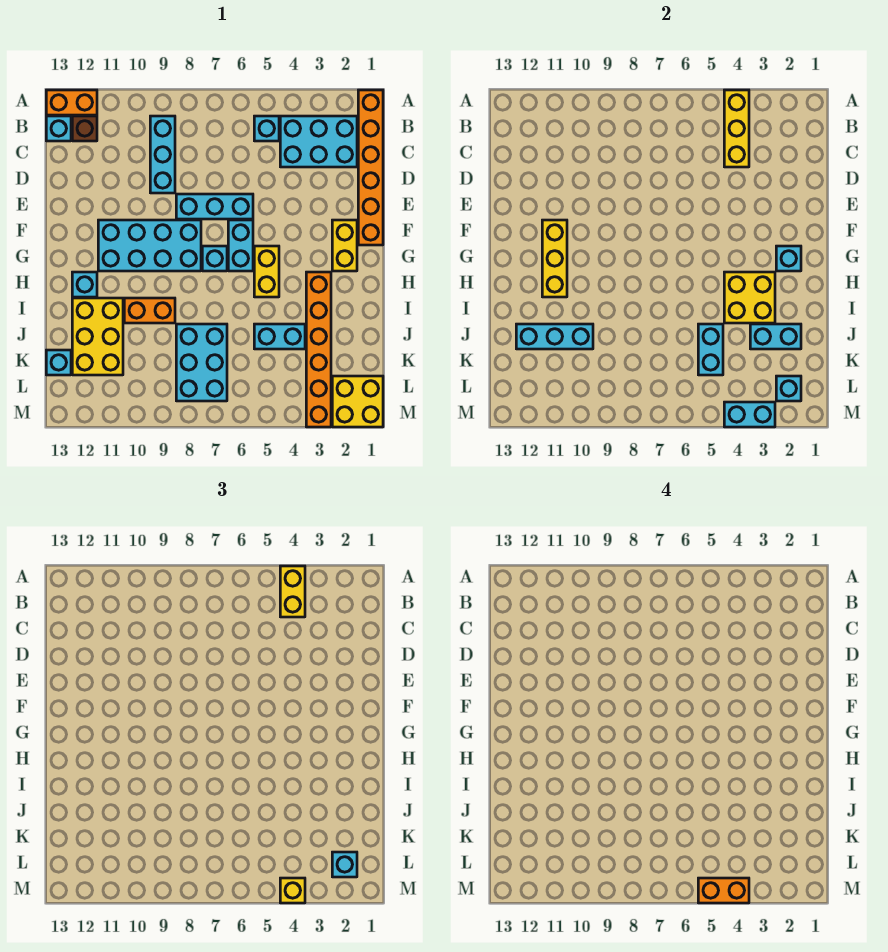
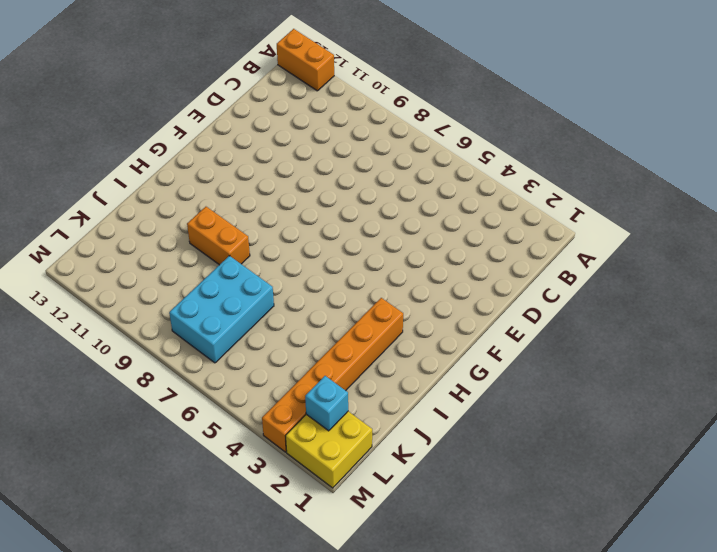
none -> orange brick A1:F1 level 1
none -> cyan brick B2:C4 level 1
none -> cyan brick B5 level 1
none -> cyan brick B9:D9 level 1

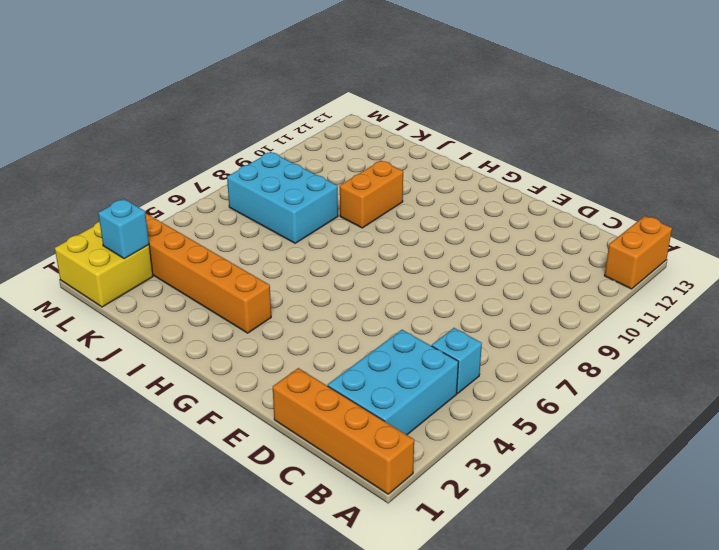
orange brick A1:D1 level 1 -> orange brick A1:F1 level 1
none -> cyan brick B9:D9 level 1
none -> brown brick B12 level 1
none -> cyan brick B13 level 1
none -> cyan brick E6:E8 level 1

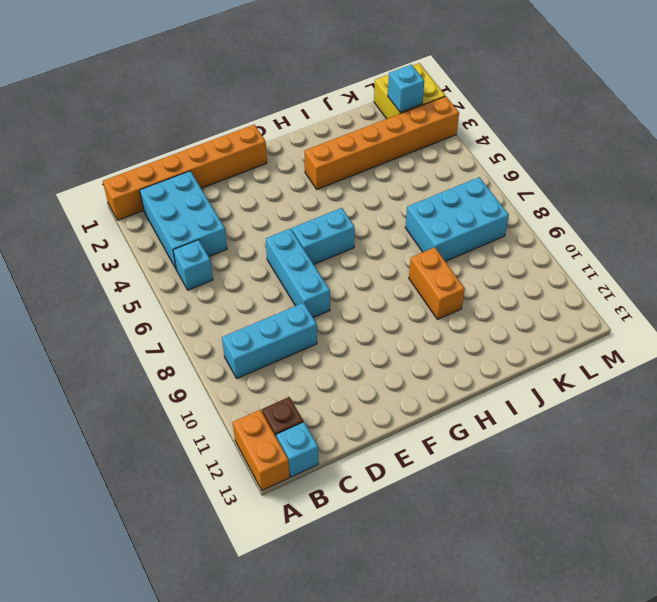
none -> yellow brick F2:G2 level 1
none -> cyan brick F8:G11 level 1
none -> yellow brick G5:H5 level 1
none -> cyan brick G7 level 1

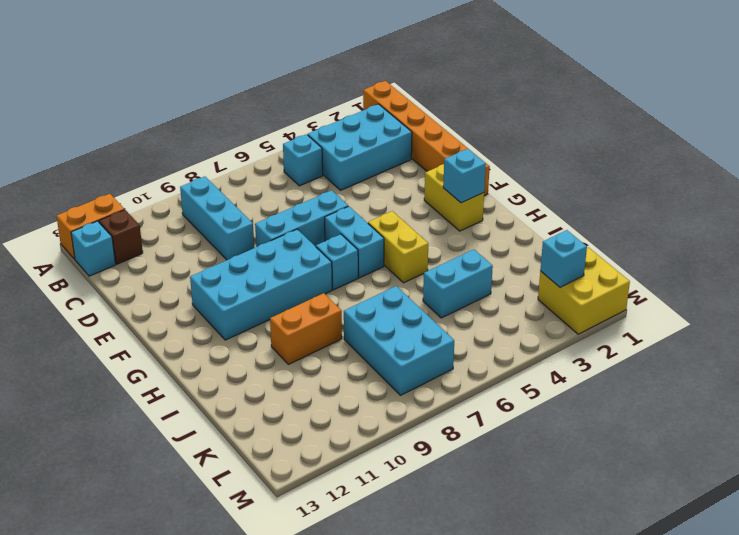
none -> orange brick H3:M3 level 1
none -> cyan brick H12 level 1
none -> yellow brick I11:K12 level 1
none -> cyan brick K13 level 1

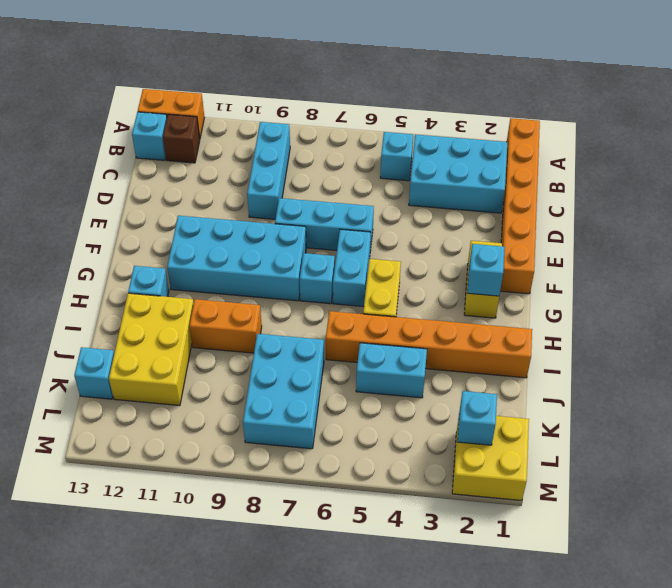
orange brick I1:I6 level 1 -> orange brick H3:M3 level 1
none -> yellow brick A4:C4 level 2
none -> yellow brick F11:H11 level 2
none -> yellow brick H3:I4 level 2
none -> cyan brick J2:J3 level 2

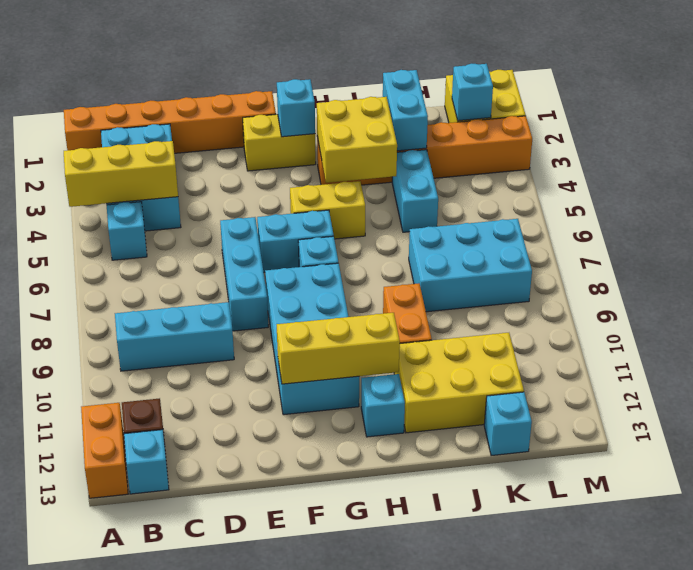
none -> cyan brick J5:K5 level 2
none -> cyan brick J10:J12 level 2
none -> cyan brick M3:M4 level 2
none -> yellow brick A4:B4 level 3

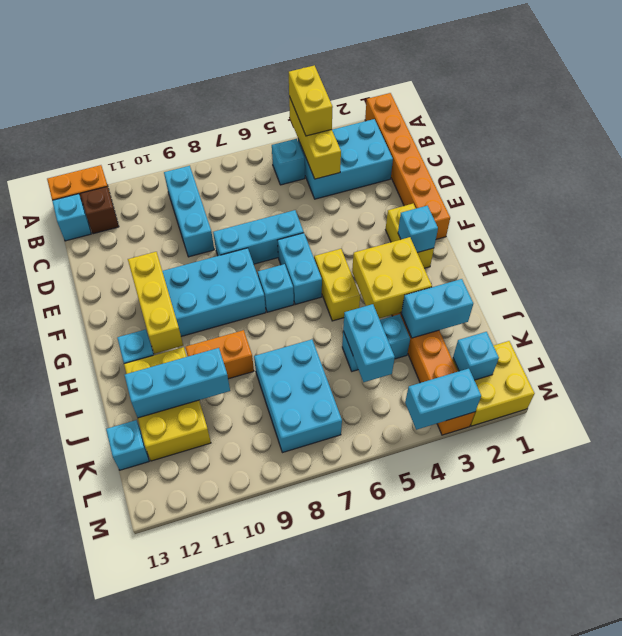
none -> cyan brick L2 level 3
none -> yellow brick M4 level 3
none -> orange brick M4:M5 level 4

